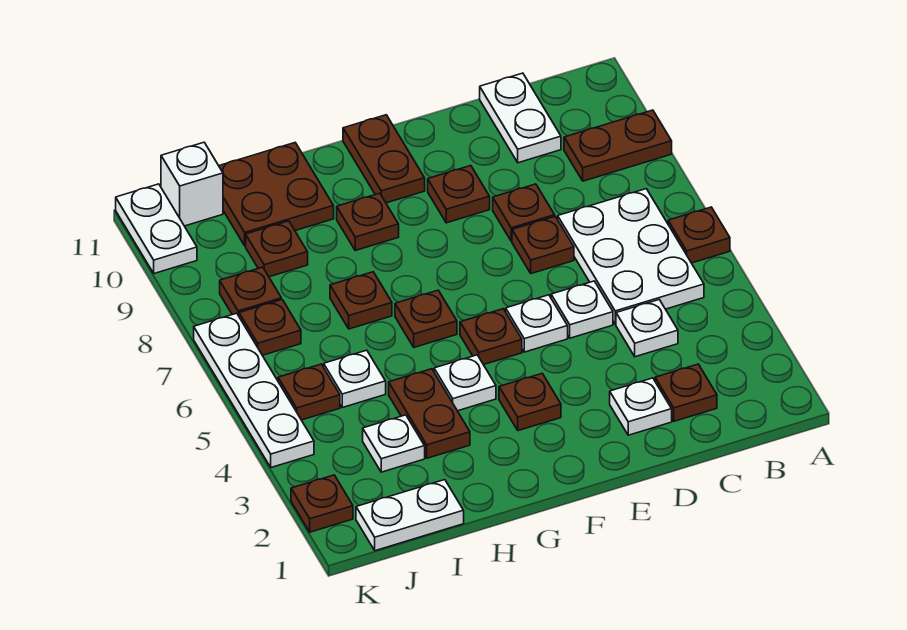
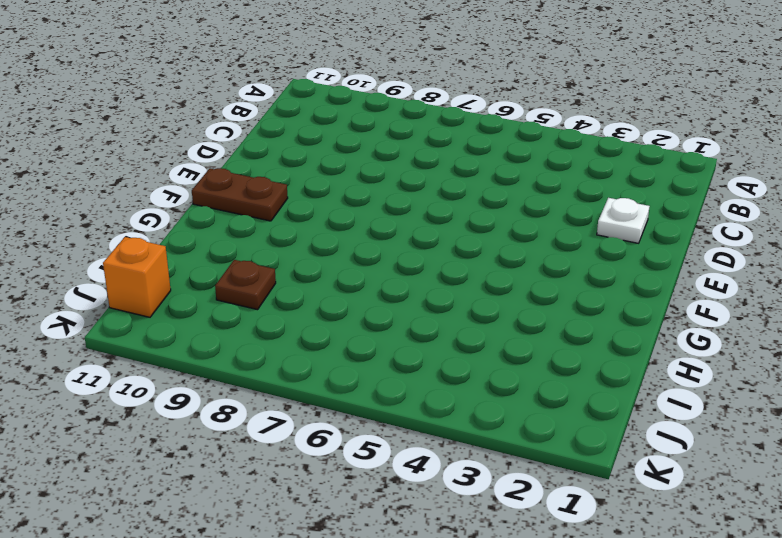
orange brick J11 level 1 -> white brick J11 level 1
none -> brown plate A6 level 1
none -> brown plate A9:B9 level 1
none -> white plate B5:C7 level 1
none -> brown plate C2 level 1

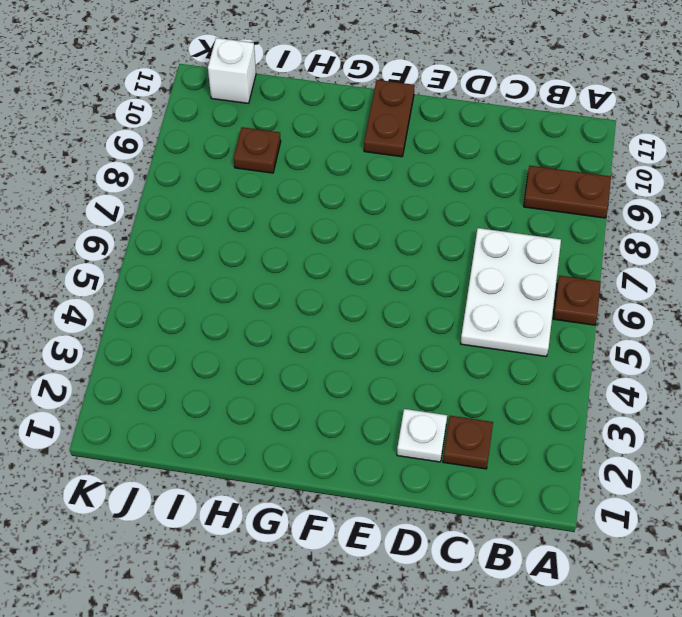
none -> white plate C4 level 1
none -> white plate C10:C11 level 1
none -> white plate D5 level 1
none -> brown plate D7 level 1

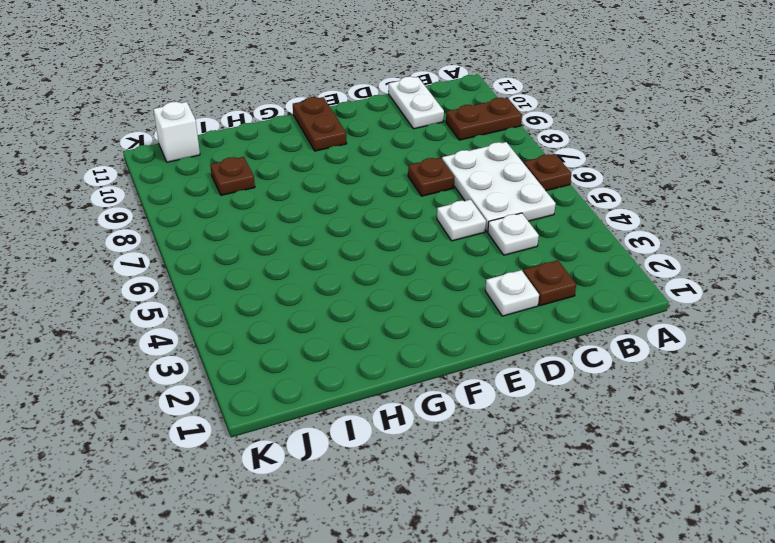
none -> brown plate D8 level 1
none -> white plate E5 level 1
none -> brown plate E9 level 1
none -> brown plate F3 level 1

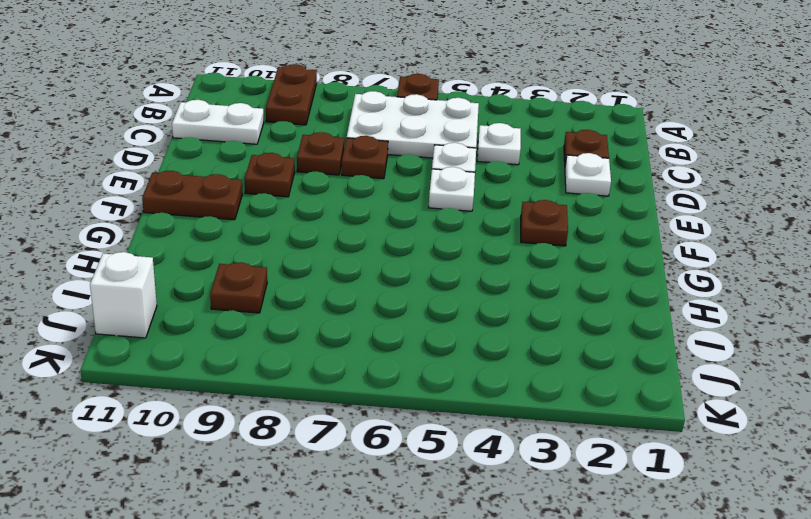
none -> brown plate F5 level 1
none -> white plate G4 level 1
none -> brown plate G6 level 1
none -> brown plate G9 level 1

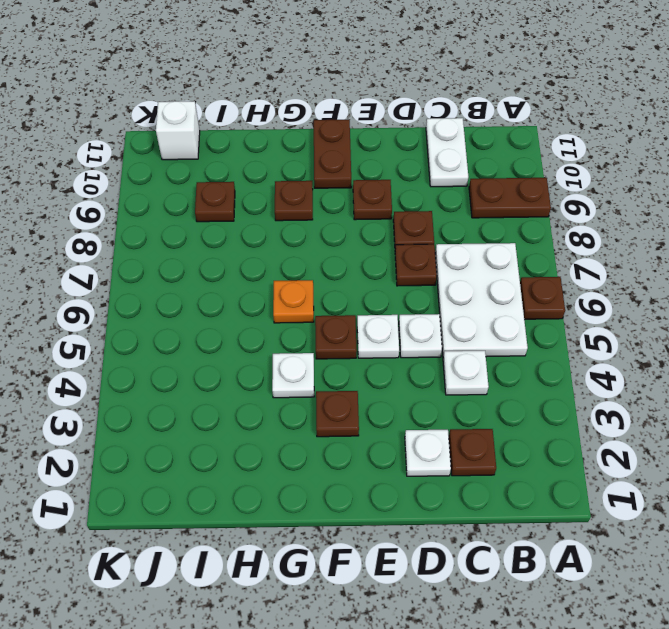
orange plate G6 level 1 -> brown plate G6 level 1
none -> brown plate H3:H4 level 1
none -> brown plate H7 level 1
none -> brown plate H10:I11 level 1
none -> white plate I1:J1 level 1

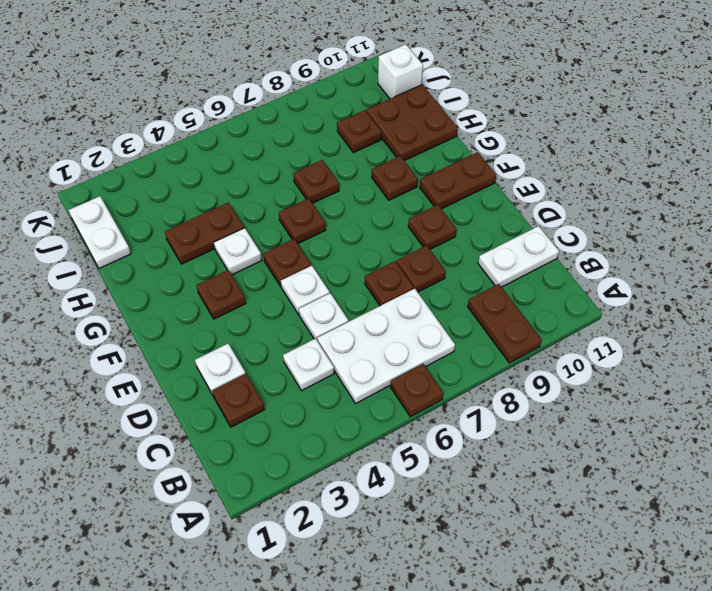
none -> white plate I3 level 1
none -> white plate I5 level 1
none -> brown plate J5 level 1
none -> brown plate J7 level 1

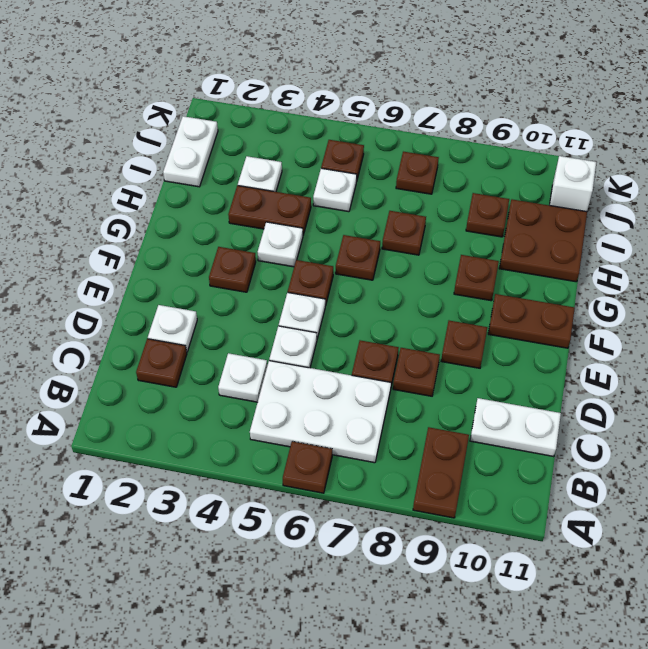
none -> brown plate J8 level 1
none -> brown plate K2 level 1
none -> white plate K4:K7 level 1
none -> white plate K10:K11 level 1

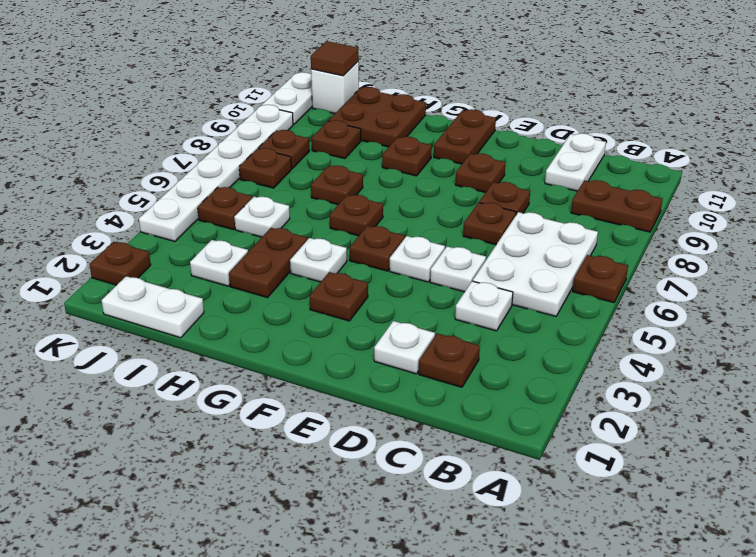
brown tile J11 level 2 -> none
white plate K4:K9 level 1 -> white plate K4:K7 level 1

